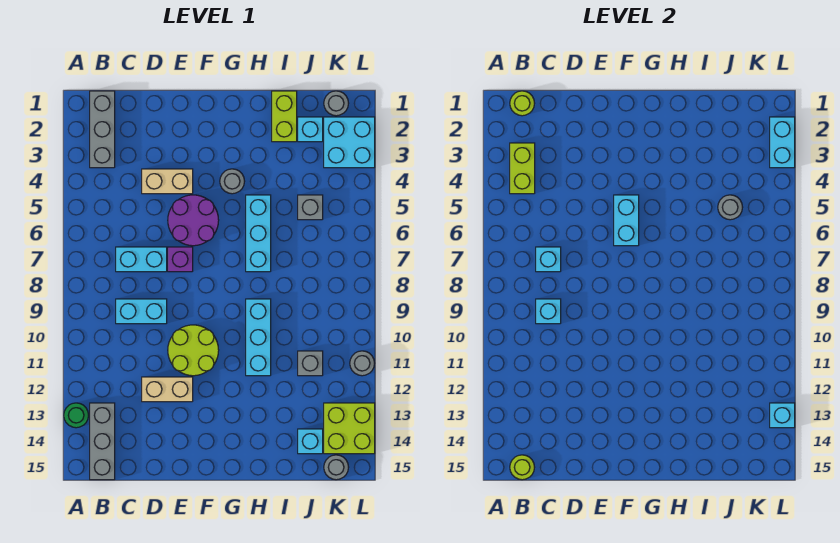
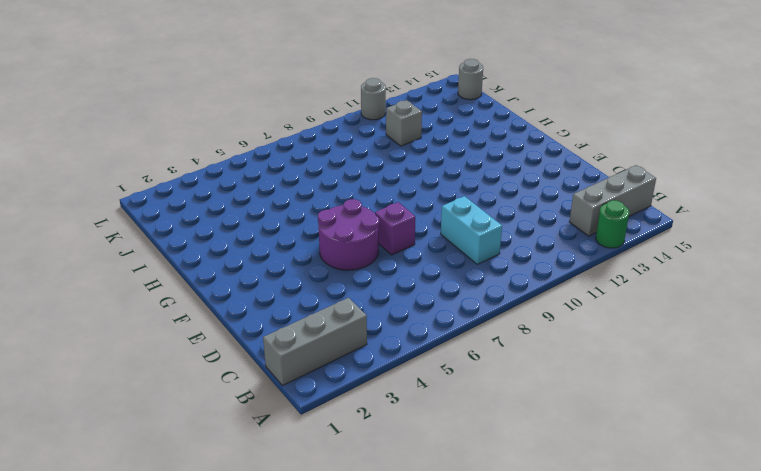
none -> cyan brick C7:D7 level 1
none -> tan brick D4:E4 level 1
none -> tan brick D12:E12 level 1
none -> lime round brick E10:F11 level 1

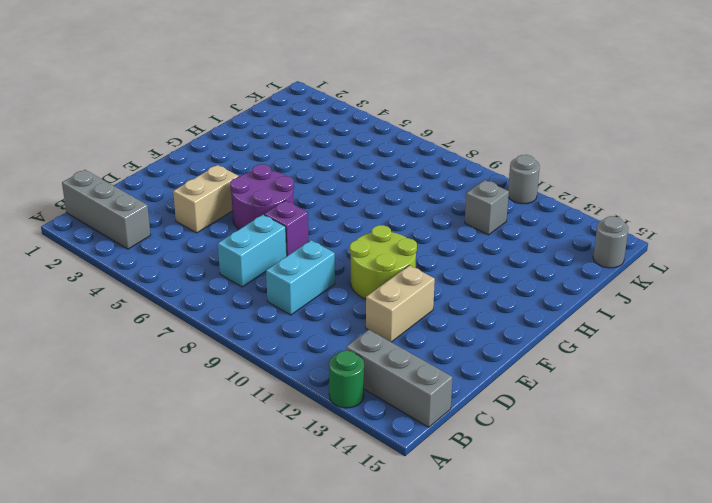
none -> grey round brick G4 level 1
none -> cyan brick H5:H7 level 1
none -> cyan brick H9:H11 level 1
none -> lime brick I1:I2 level 1

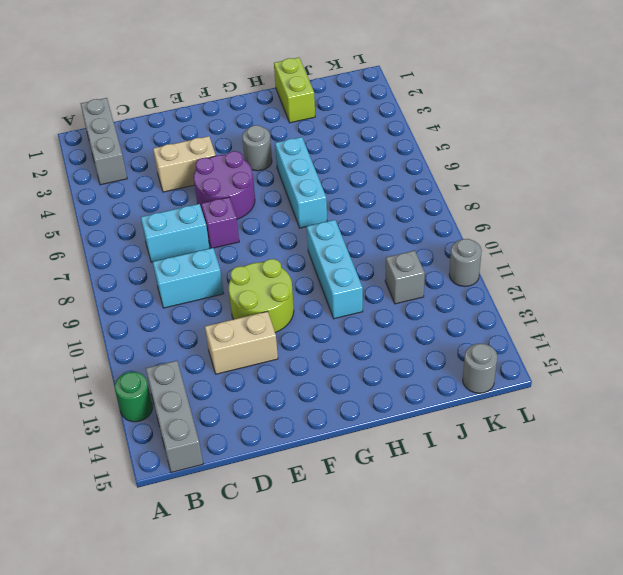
none -> cyan brick J2 level 1
none -> grey brick J5 level 1
none -> cyan brick J14 level 1
none -> grey round brick K1 level 1

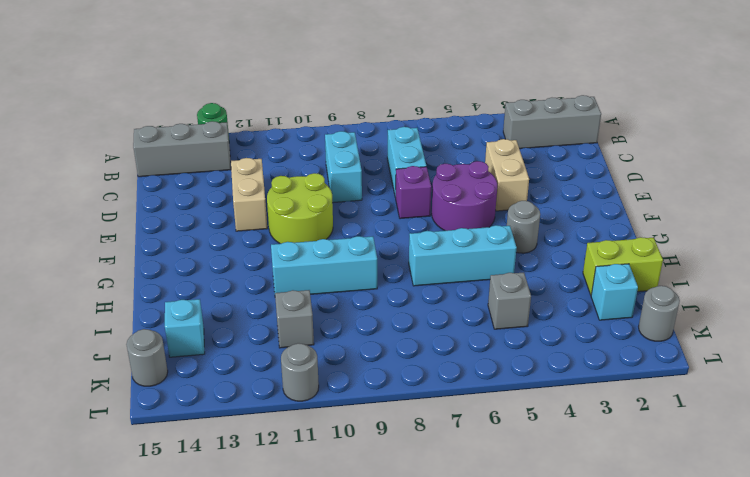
none -> cyan brick K2:L3 level 1
none -> lime brick K13:L14 level 1
none -> lime round brick B1 level 2
none -> lime brick B3:B4 level 2

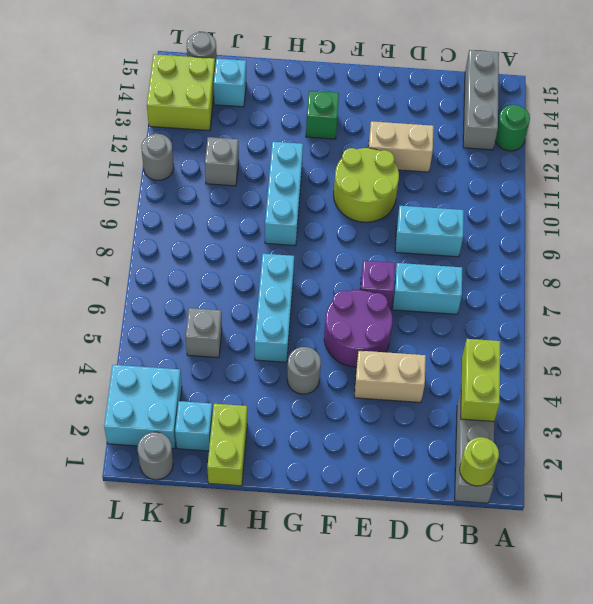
green brick G13 level 1 -> none
none -> lime round brick B15 level 2
none -> cyan brick C7 level 2
none -> cyan brick C9 level 2
none -> cyan brick F5:F6 level 2

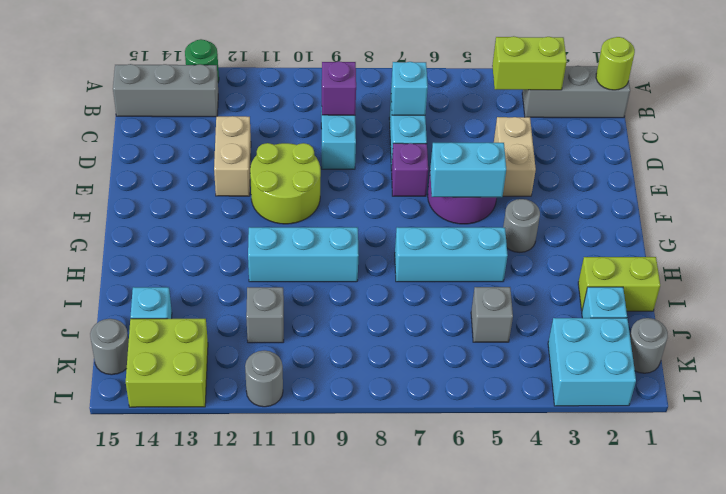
purple brick C9 level 2 -> cyan brick C9 level 2
none -> lime round brick B15 level 2
none -> grey round brick J5 level 2
none -> cyan brick L2:L3 level 2
none -> cyan brick L13 level 2

